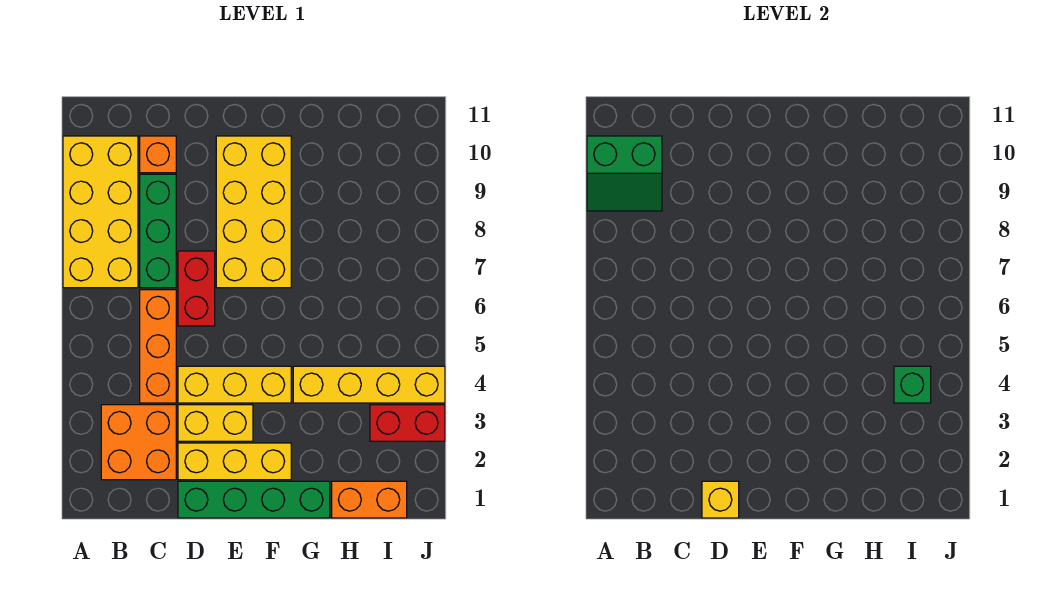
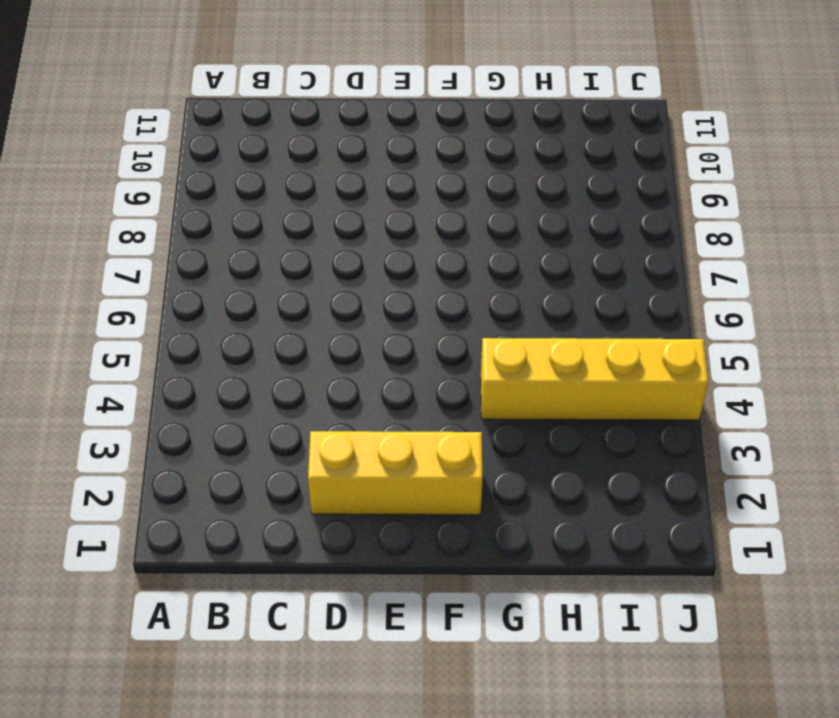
none -> yellow brick A7:B10 level 1
none -> orange brick B2:C3 level 1
none -> orange brick C4:C6 level 1

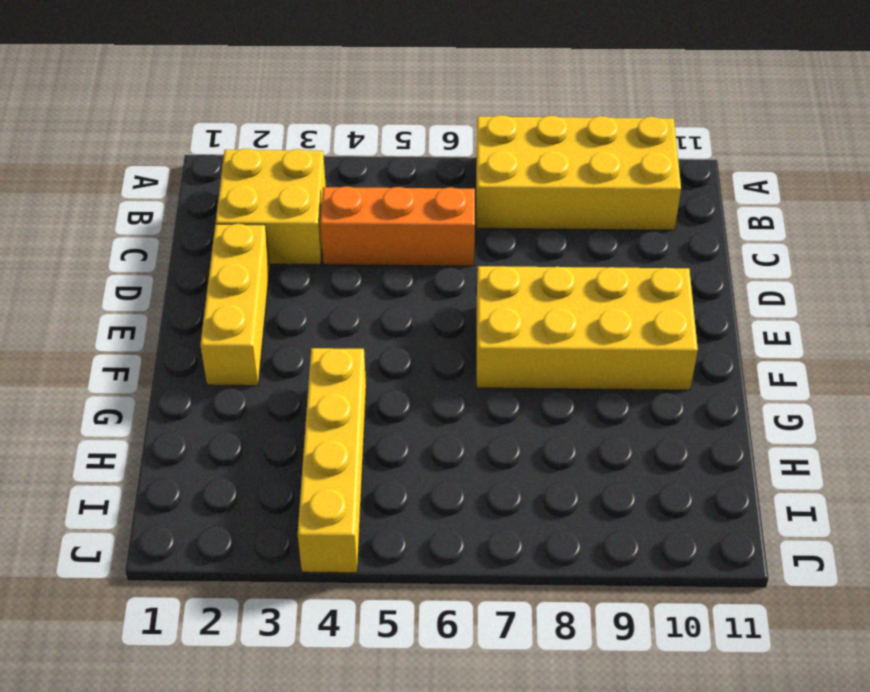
yellow brick B2:C3 level 1 -> orange brick B2:C3 level 1
none -> green brick C7:C9 level 1
none -> orange brick C10 level 1
none -> green brick D1:G1 level 1

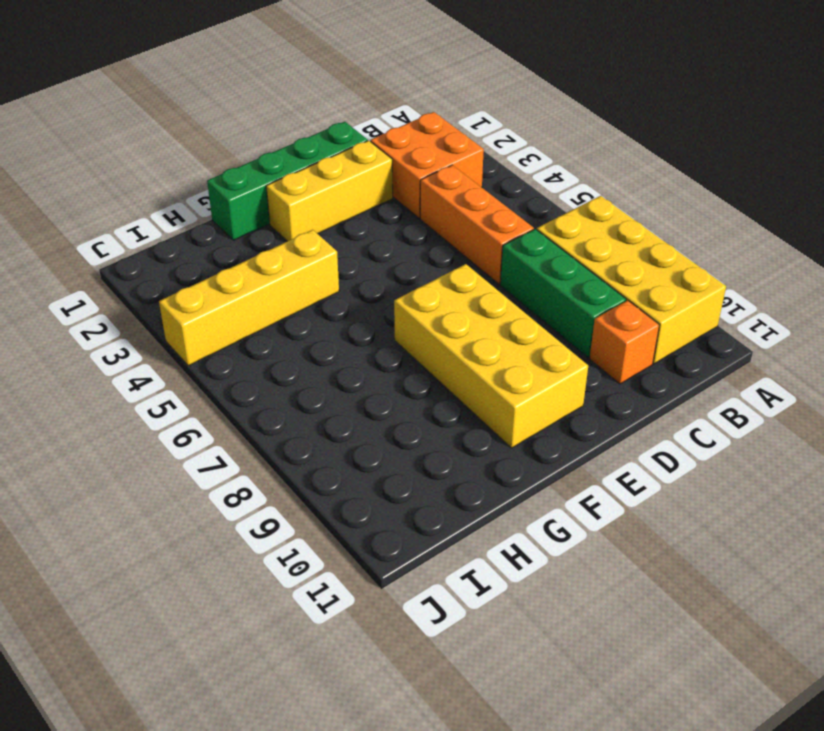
none -> yellow brick D3:E3 level 1
none -> yellow brick D4:F4 level 1
none -> red brick D6:D7 level 1

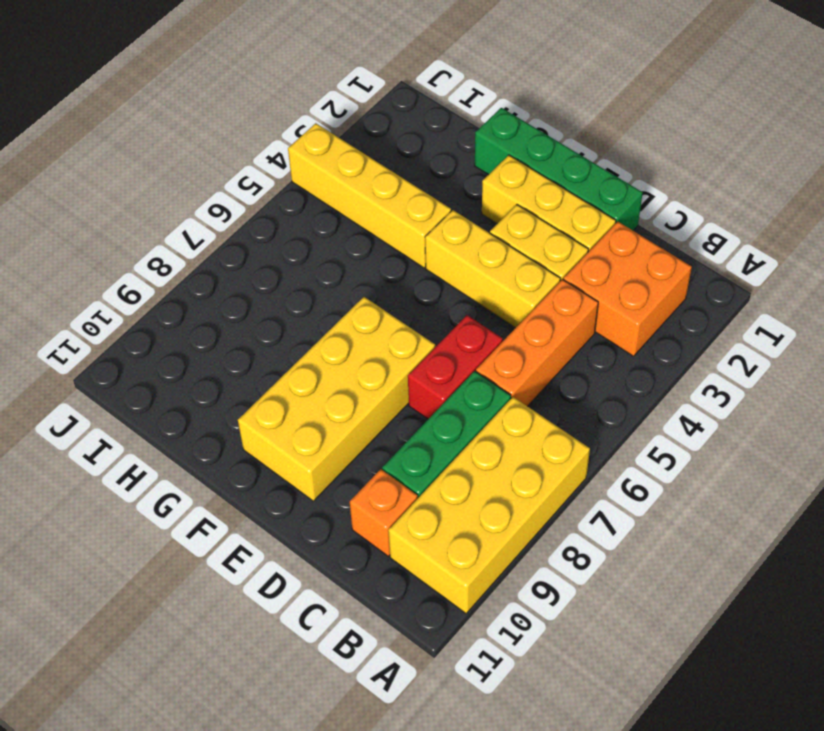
none -> orange brick H1:I1 level 1
none -> red brick I3:J3 level 1
none -> green slope A9:B10 level 2 top 10

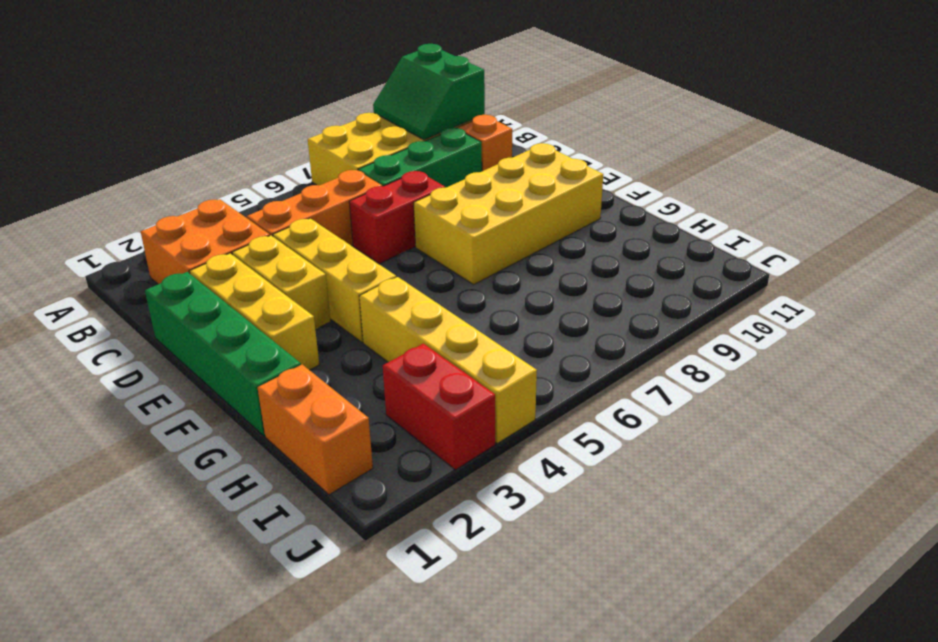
none -> yellow brick D1 level 2
none -> green brick I4 level 2

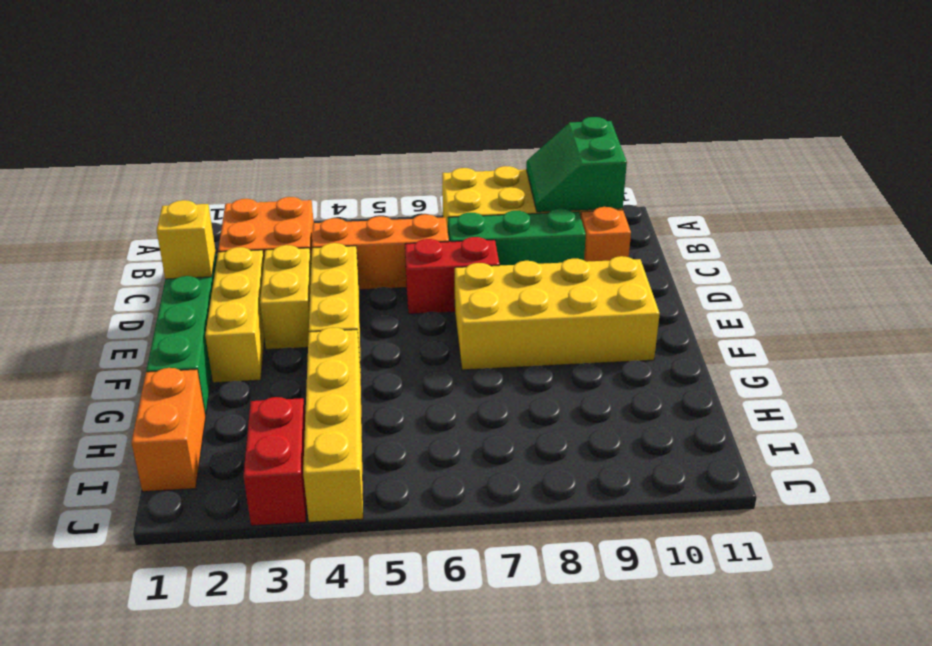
none -> green brick I4 level 2

